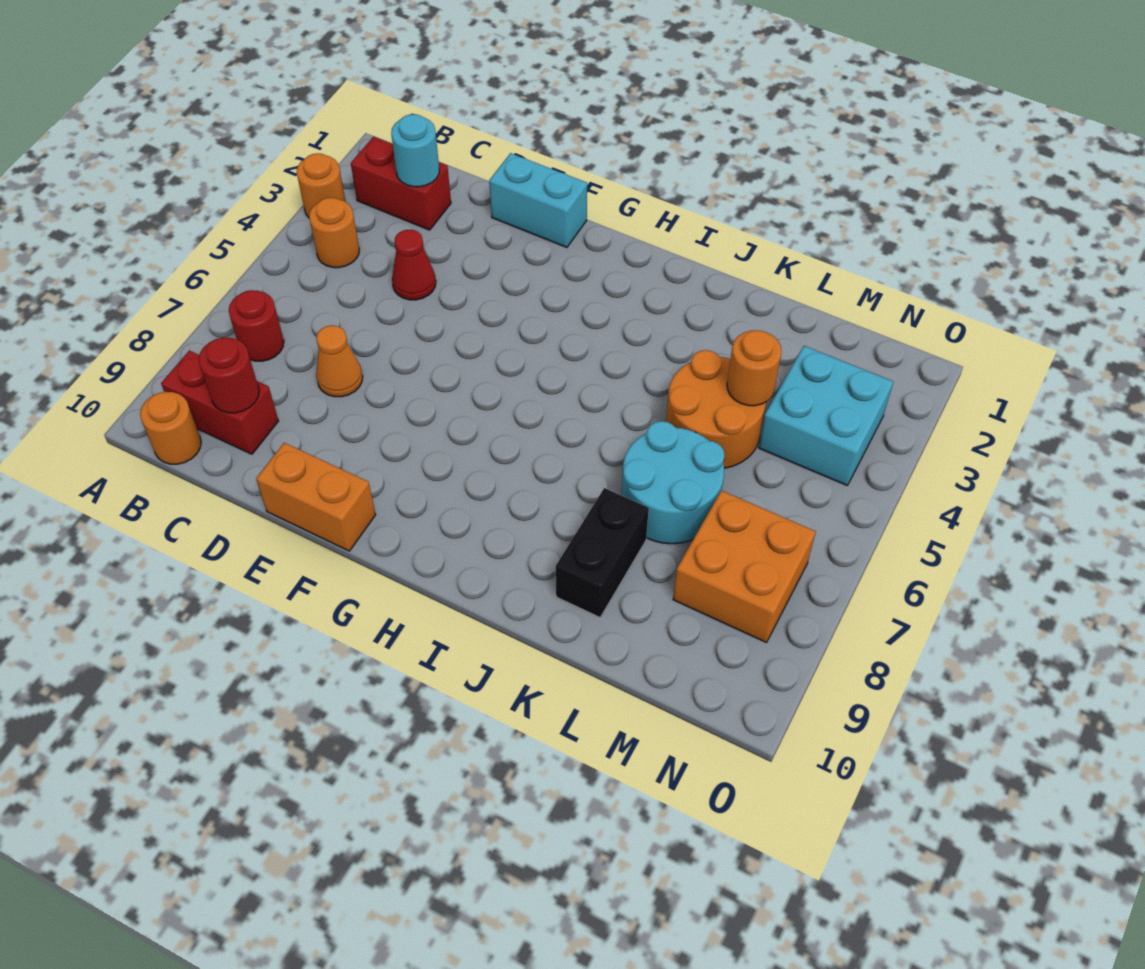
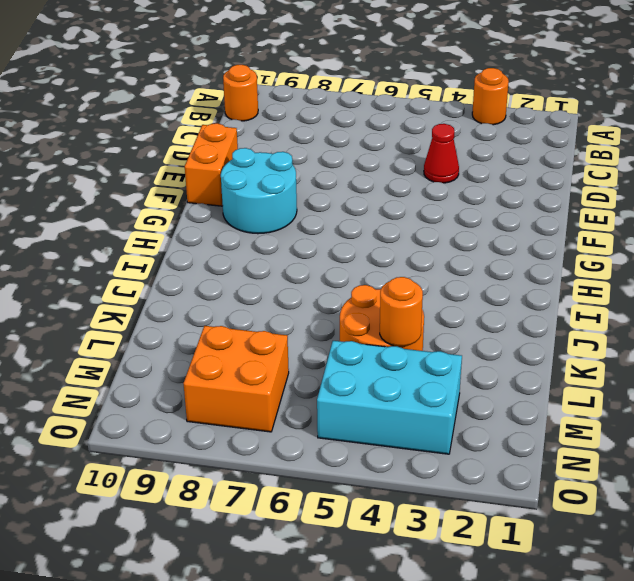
cyan round brick F8:G9 level 1 -> cyan round brick K6:L7 level 1
cyan brick M3:N5 level 1 -> cyan brick M3:N4 level 1
none -> red brick B2:C2 level 1
none -> orange round brick B4 level 1
none -> red round brick B7 level 1

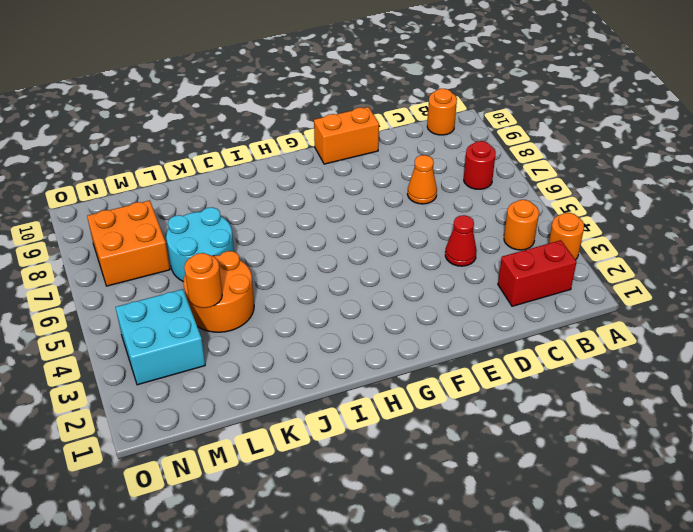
none -> red brick B9:C9 level 1
none -> cyan brick E1:F1 level 1
none -> black brick K8:K9 level 1

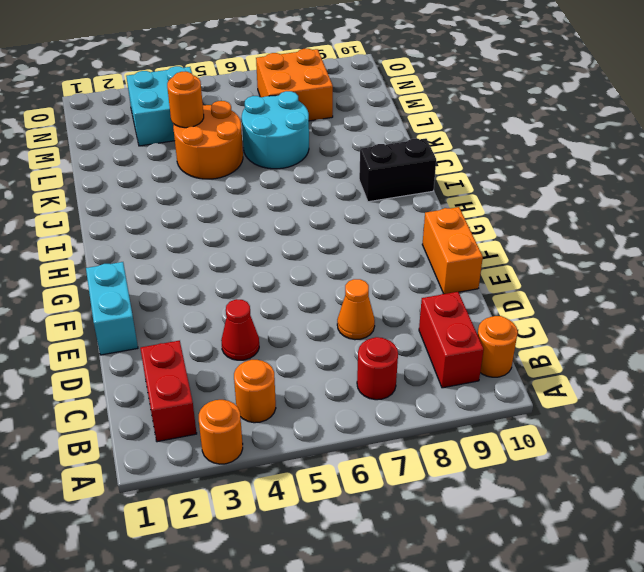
black brick I9:I10 level 1 -> black brick K8:K9 level 1
none -> cyan round brick C2 level 2
none -> red round brick C9 level 2

